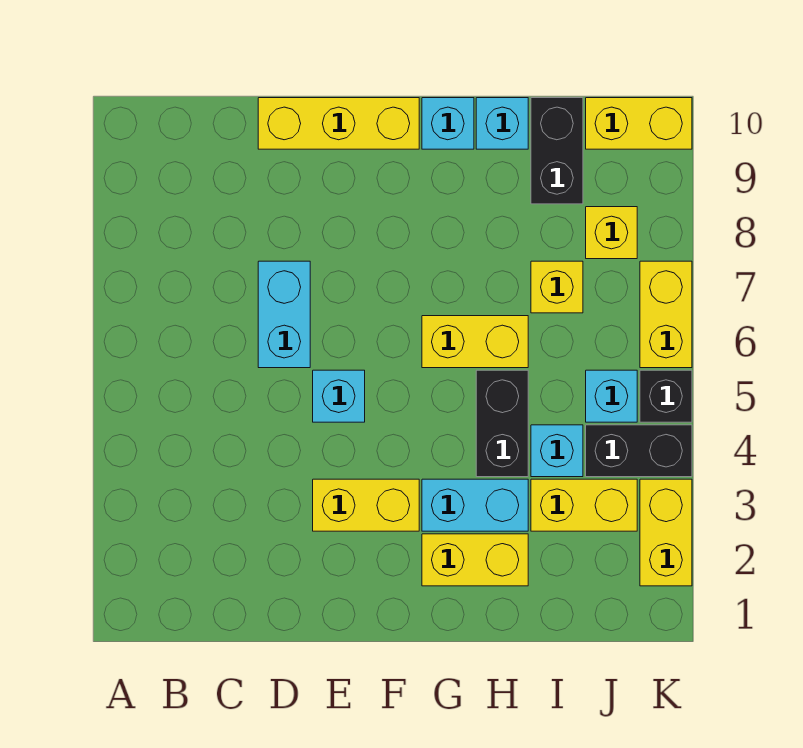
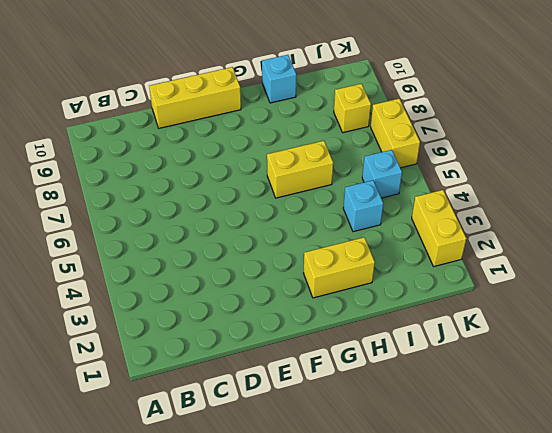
none -> cyan brick D6:D7 level 1
none -> yellow brick E3:F3 level 1
none -> cyan brick E5 level 1

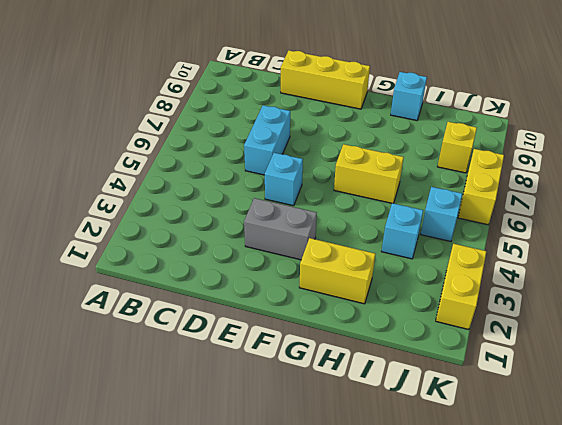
grey brick E3:F3 level 1 -> yellow brick E3:F3 level 1
none -> cyan brick G3:H3 level 1
none -> cyan brick G10 level 1
none -> black brick H4:H5 level 1

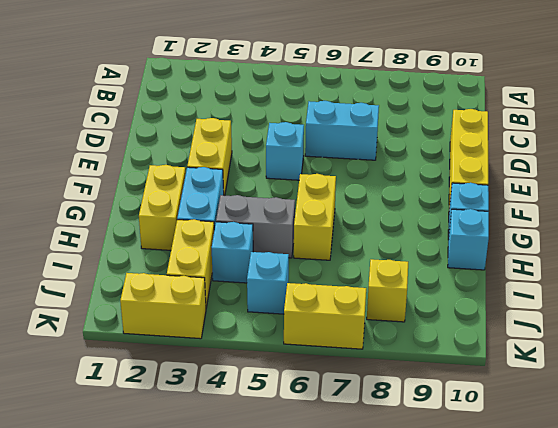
grey brick H4:H5 level 1 -> black brick H4:H5 level 1
none -> yellow brick I7 level 1
none -> black brick I9:I10 level 1
none -> black brick J4:K4 level 1

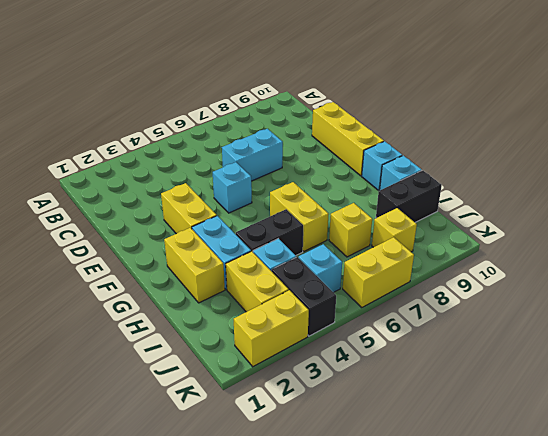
none -> yellow brick J10:K10 level 1
none -> black brick K5 level 1

